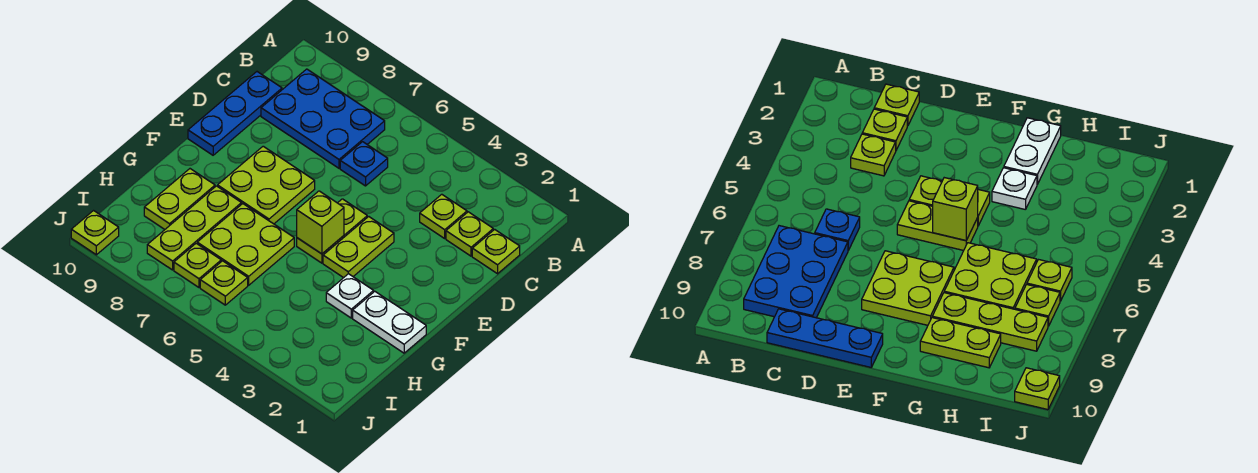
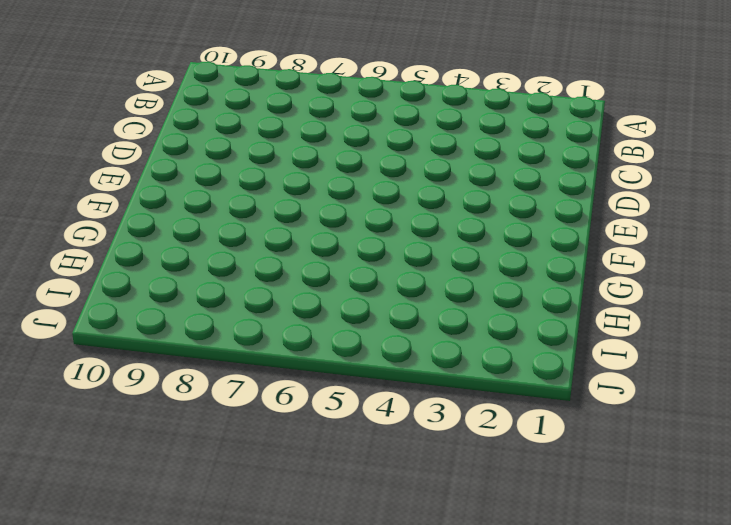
none -> blue plate B7:C9 level 1
none -> lime plate C1 level 1
none -> lime plate C2 level 1

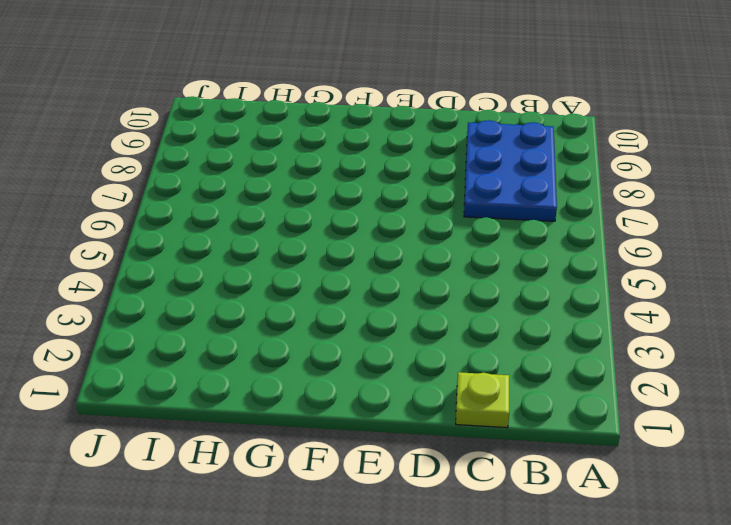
none -> lime plate C2 level 1
none -> lime plate C3 level 1
none -> blue plate C6 level 1

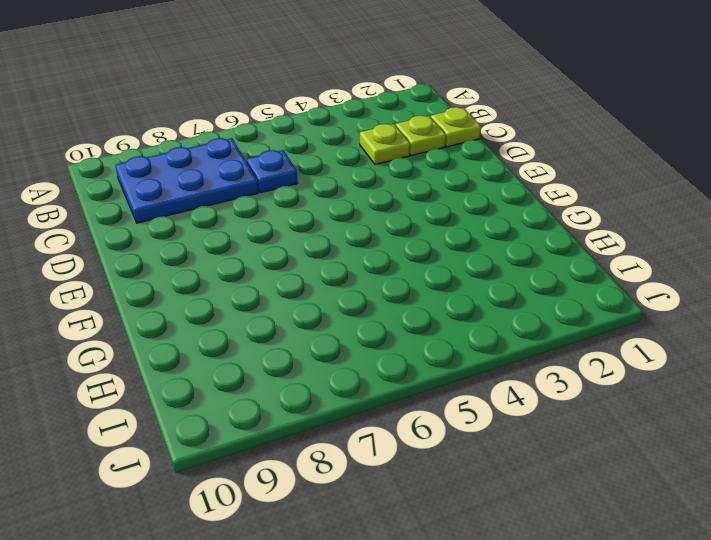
none -> blue plate C10:E10 level 1
none -> lime plate E4:F4 level 1
none -> lime plate E5:F5 level 1

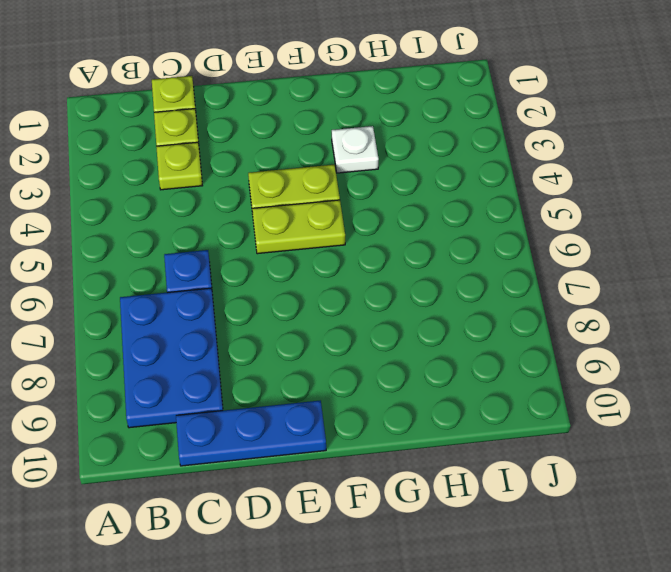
none -> lime plate E7:F8 level 1
none -> white plate G1:G2 level 1
none -> lime plate G6:H7 level 1

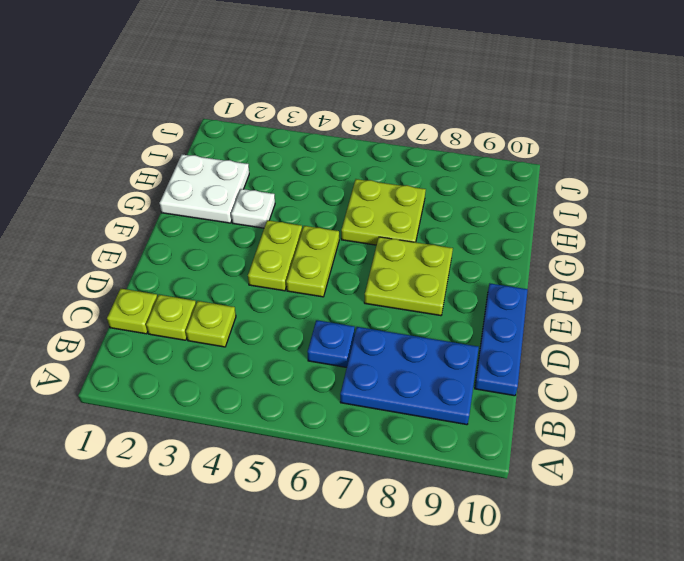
white plate G1:H2 level 1 -> white plate G1:G2 level 1
none -> lime plate G8:I8 level 1
none -> lime plate G9:H9 level 1
none -> lime plate I6 level 1

